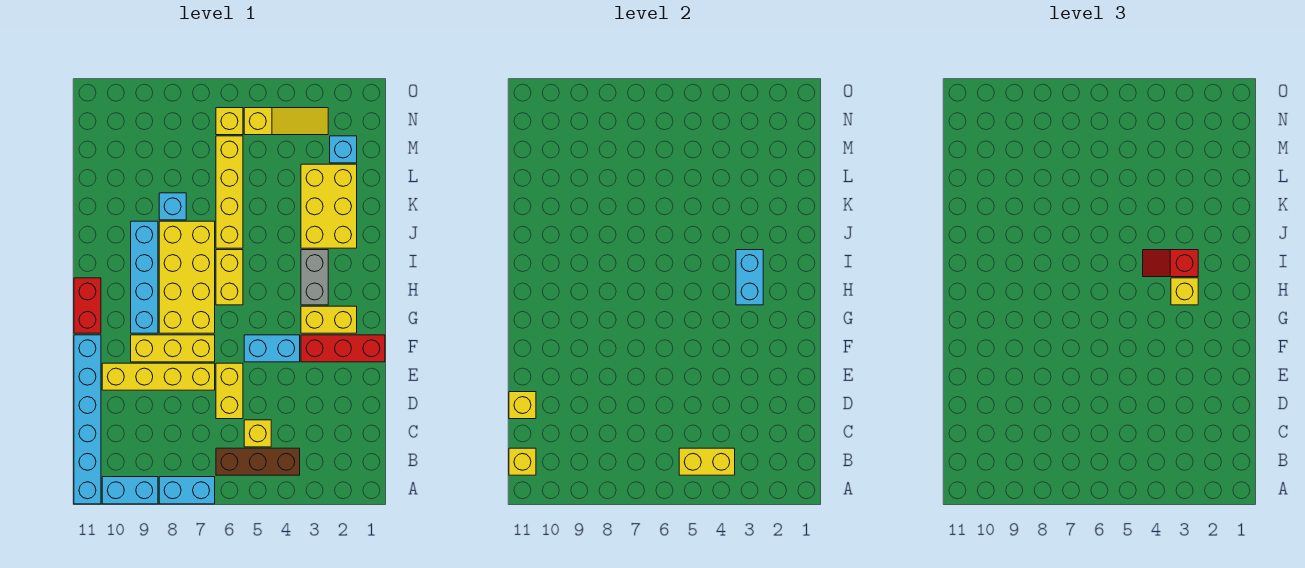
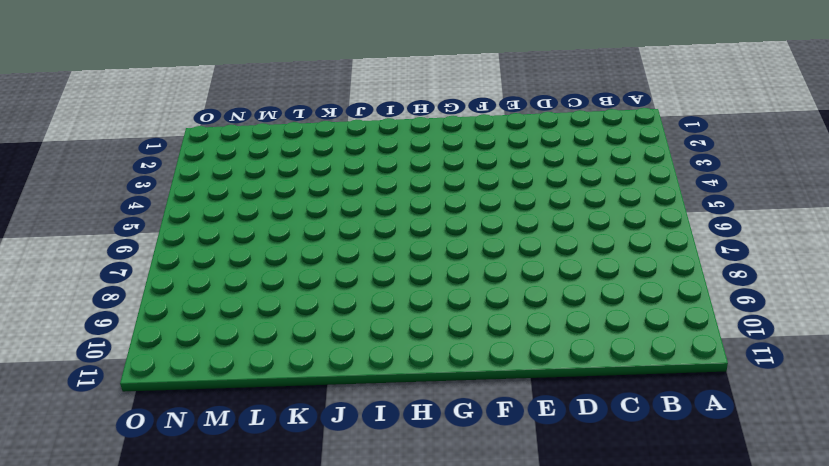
none -> cyan brick A7:A8 level 1
none -> cyan brick A9:A10 level 1
none -> cyan brick A11:F11 level 1

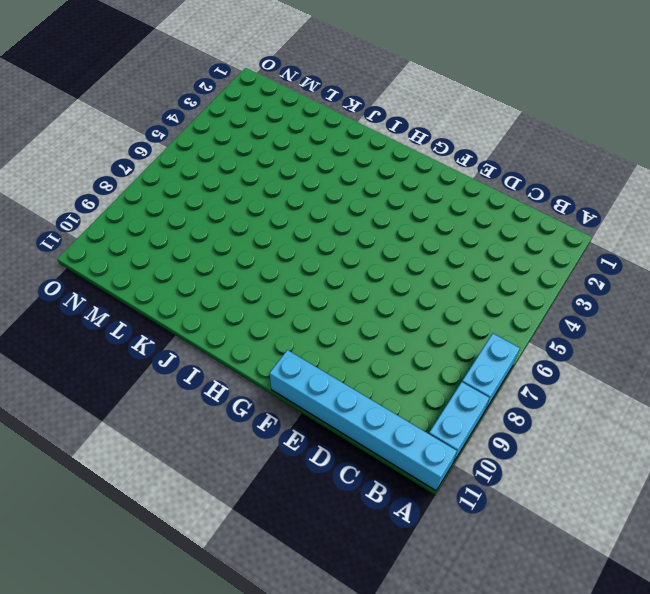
none -> brown brick B4:B6 level 1
none -> yellow brick C5 level 1
none -> yellow brick D6:E6 level 1

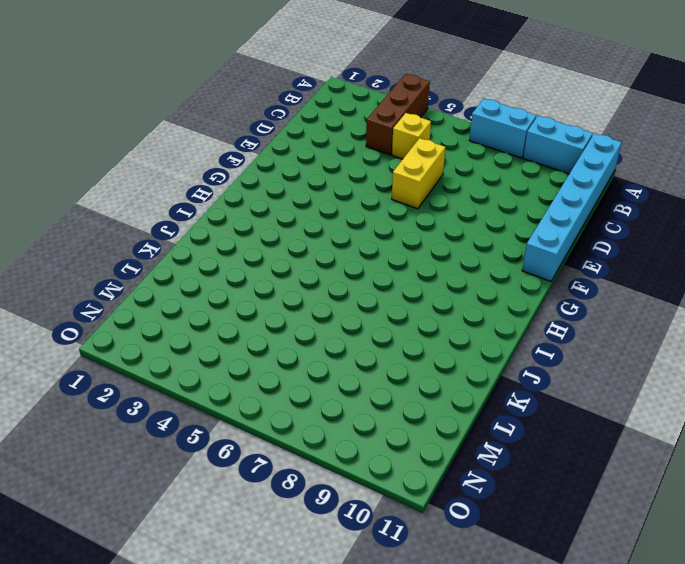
brown brick A4:C4 level 1 -> brown brick B4:B6 level 1
none -> yellow brick E7:E10 level 1
none -> red brick F1:F3 level 1
none -> cyan brick F4:F5 level 1

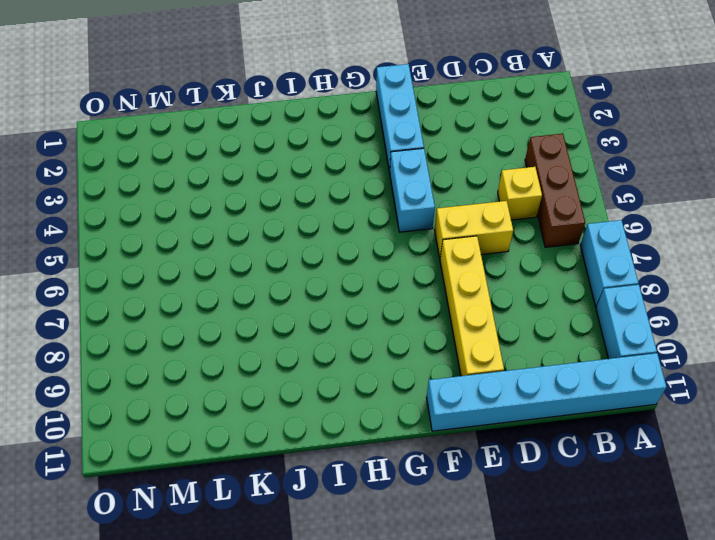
cyan brick F1:F3 level 1 -> red brick F1:F3 level 1
none -> yellow brick F7:F9 level 1
none -> yellow brick G2:G3 level 1
none -> yellow brick G7:J8 level 1

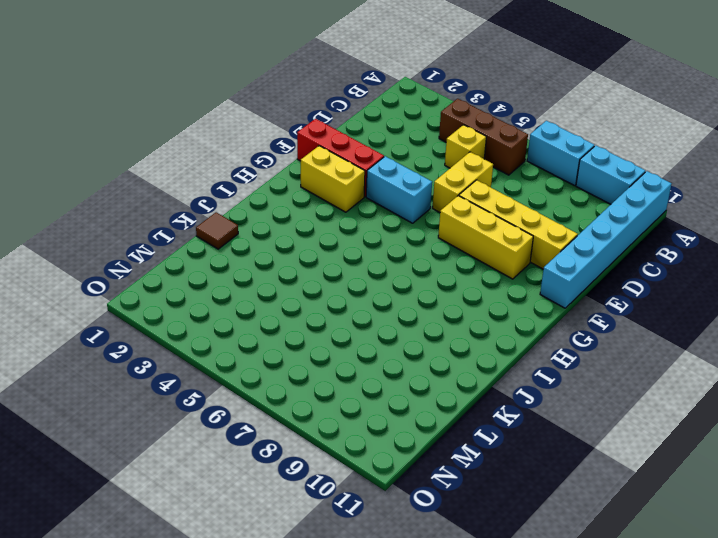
brown tile K1 level 1 -> none
none -> yellow brick G7:J8 level 1
none -> cyan brick G9:J9 level 1
none -> red brick G11:H11 level 1

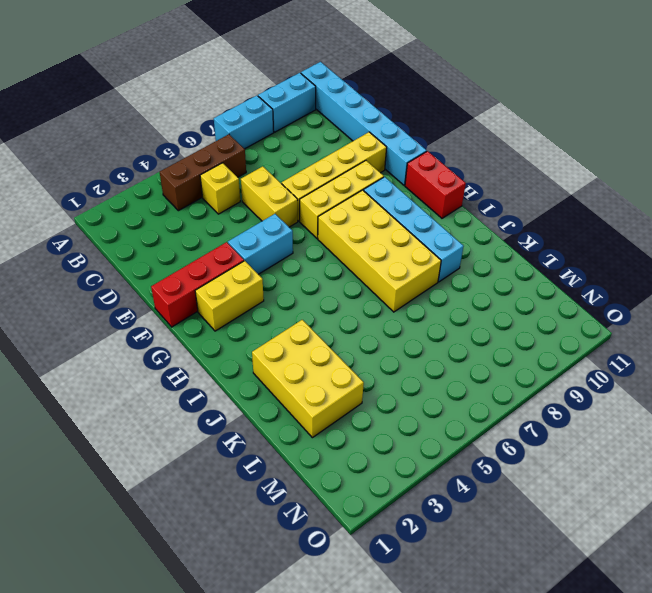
none -> grey brick H3:I3 level 1
none -> yellow brick H6:I6 level 1
none -> yellow brick J6:M6 level 1

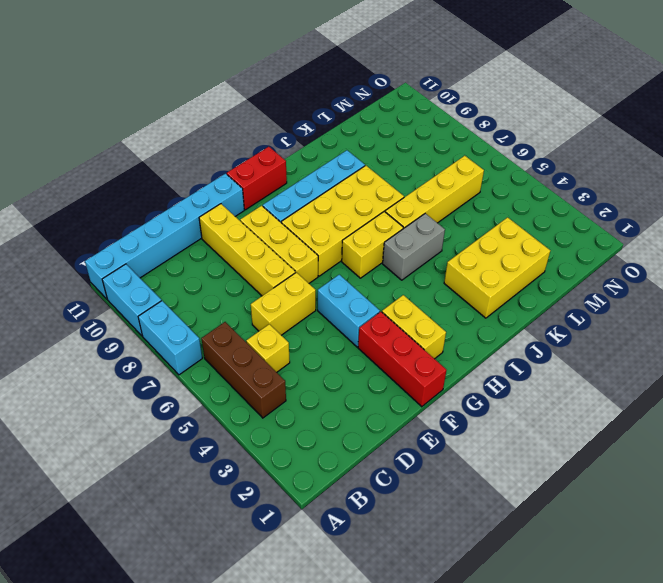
grey brick I5:J5 level 1 -> grey brick H3:I3 level 1
none -> cyan brick K8 level 1
none -> cyan brick M2 level 1
none -> yellow slope N3:N5 level 1 top 5

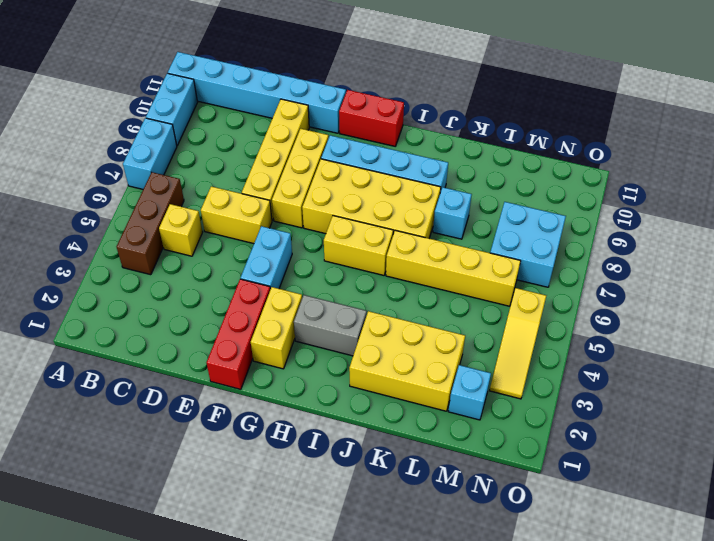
cyan brick M7:N8 level 1 -> none
none -> yellow brick N6 level 1
none -> yellow brick B4:B5 level 2
none -> yellow brick B11 level 2

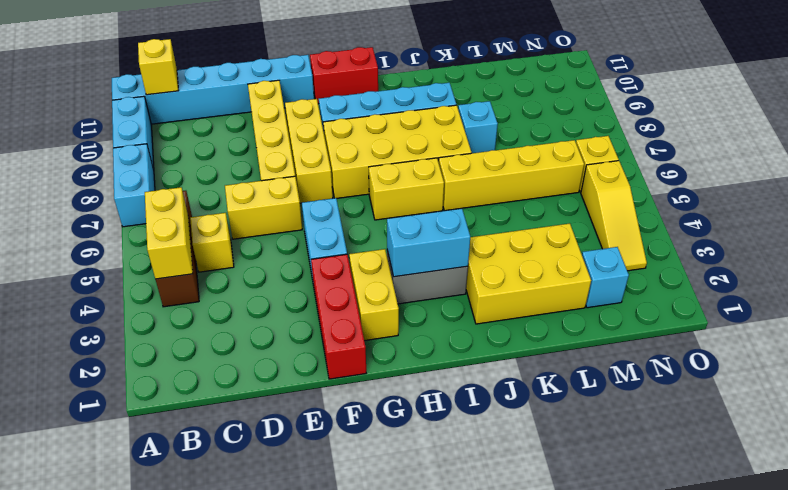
none -> yellow brick D11 level 2
none -> yellow brick H3 level 3
none -> red slope I3:I4 level 3 top 3

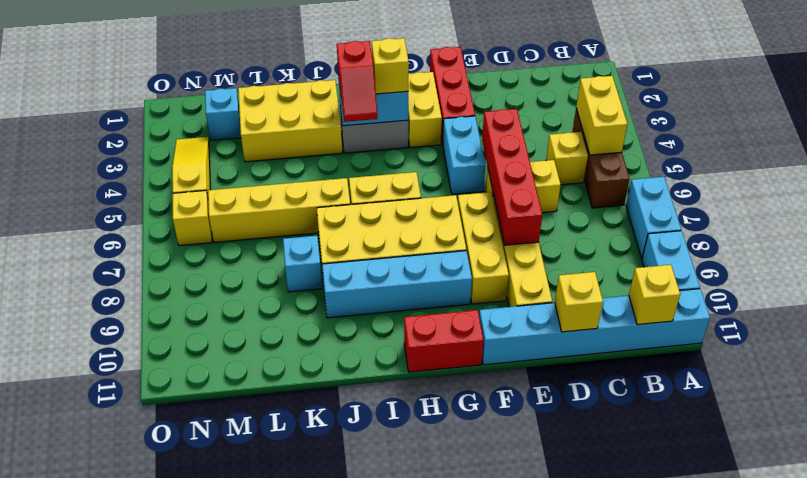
red brick E5:E8 level 2 -> none

